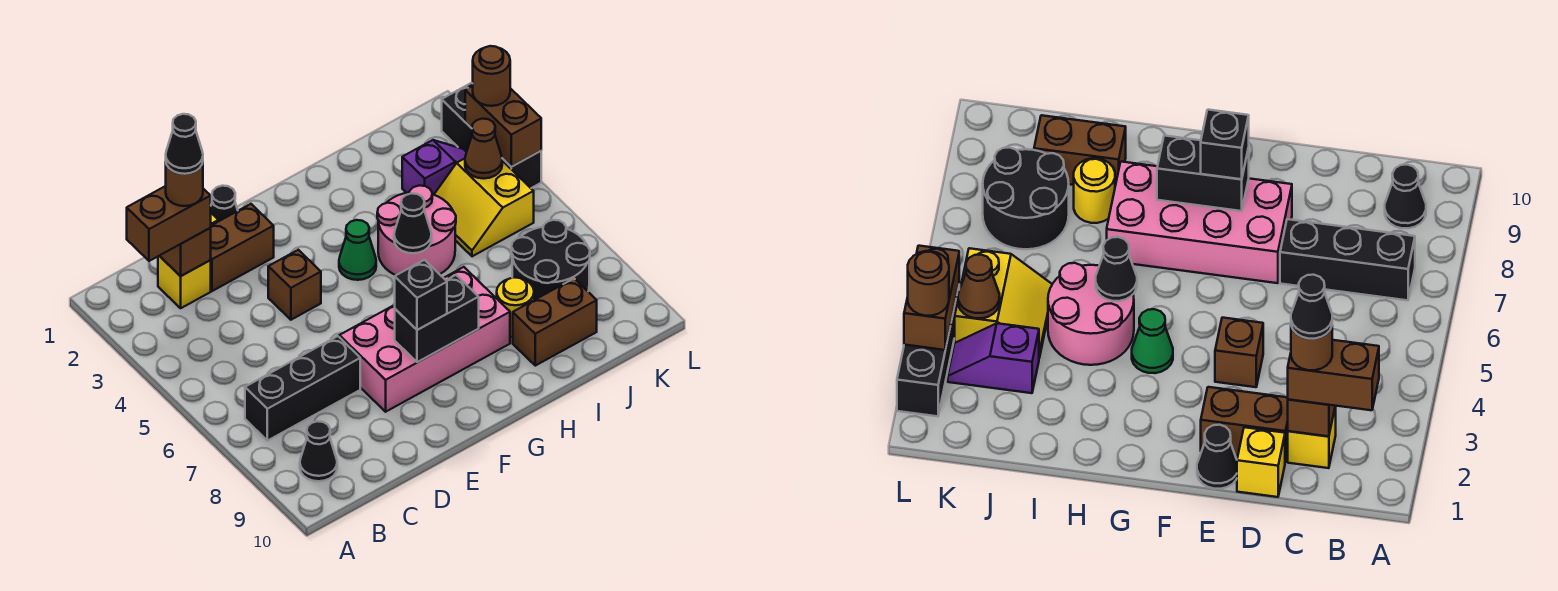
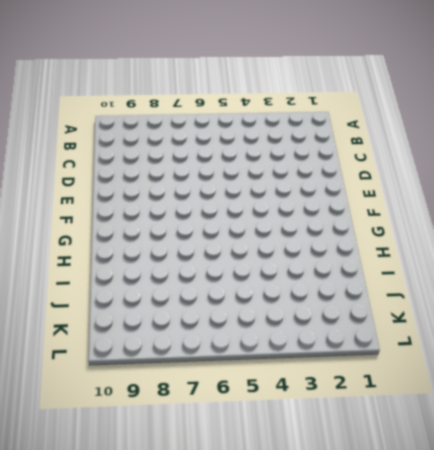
none -> black brick B7:D7 level 1
none -> black cone B9 level 1
none -> yellow brick C2 level 1

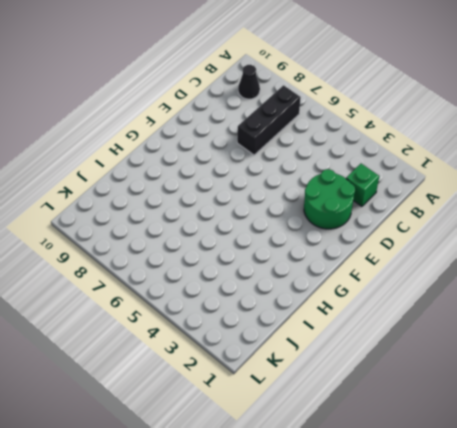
green brick C2 level 1 -> yellow brick C2 level 1
green round brick D2:E3 level 1 -> brown brick D2:E2 level 1
none -> yellow brick D1 level 1
none -> black cone E1 level 1
none -> brown brick E4 level 1

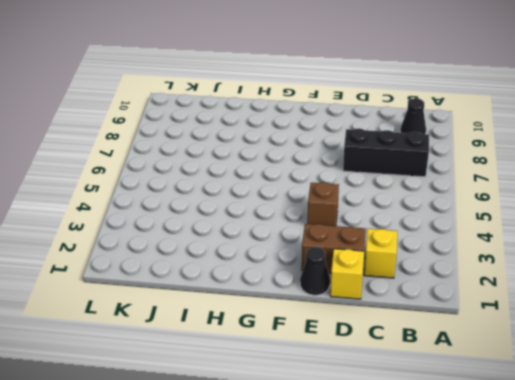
none -> pink brick E7:H8 level 1
none -> green cone G4 level 1
none -> pink round brick H4:I5 level 1

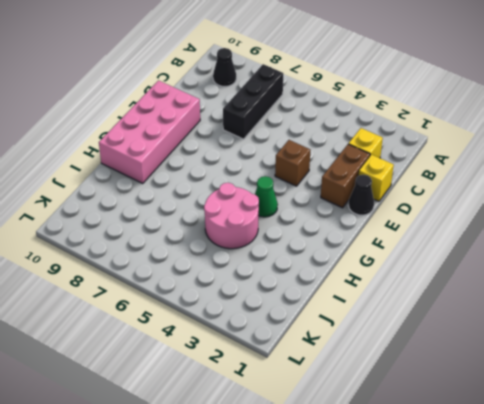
pink brick E9:H10 level 1 -> pink brick E7:H8 level 1
none -> yellow round brick I8 level 1
none -> brown brick I9:J9 level 1
none -> purple slope J3:K3 level 1 top J

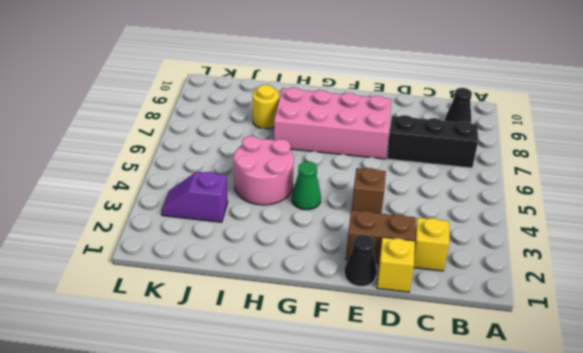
none -> brown brick I9:J9 level 1
none -> yellow slope J4:K5 level 1 top K
none -> black round brick J7:K8 level 1

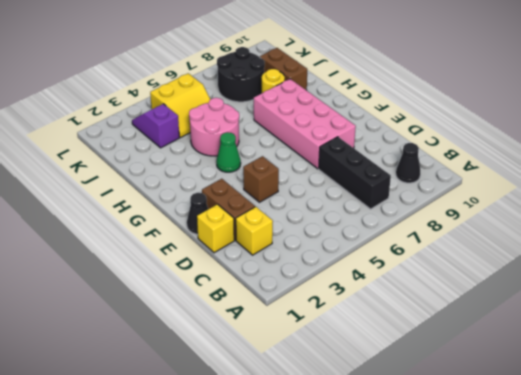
none -> black brick L2:L4 level 1
none -> brown brick C2 level 2
none -> black brick F8:G8 level 2

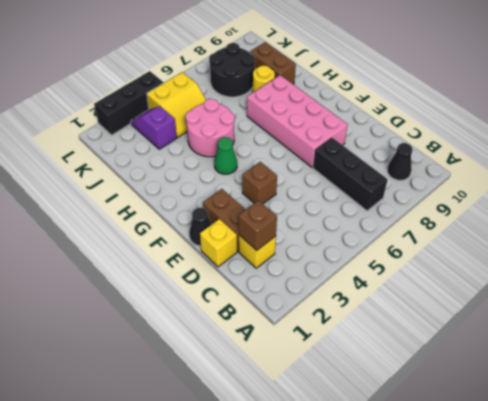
none -> black brick F8:G8 level 2
none -> black cone H5 level 2
none -> brown cone K4 level 2

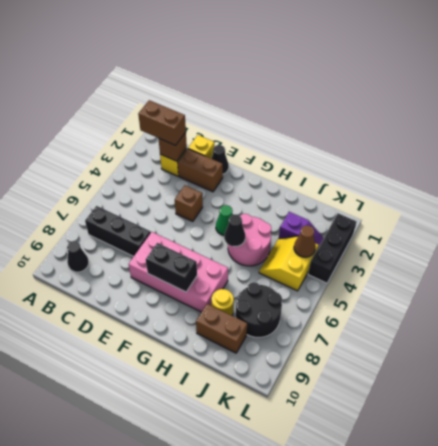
none -> brown brick L3:L4 level 2
none -> black brick F8 level 3
none -> brown round brick L3 level 3

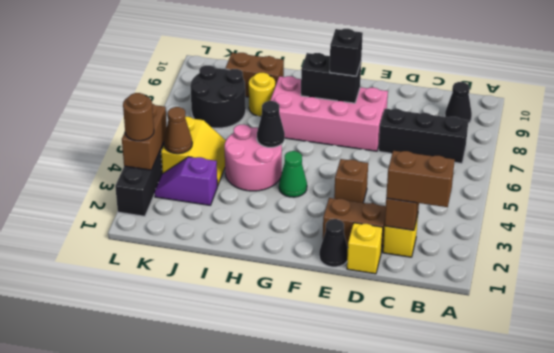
none -> brown round brick C2 level 4
none -> black cone C2 level 5

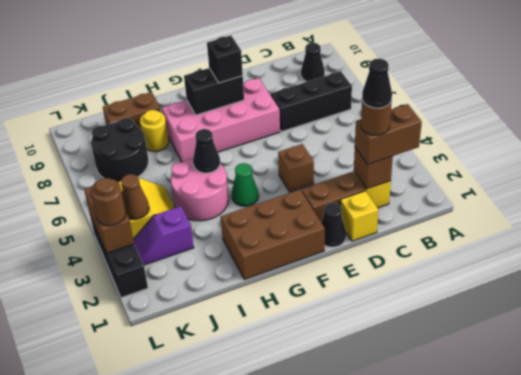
brown brick F1:H2 level 1 -> none

